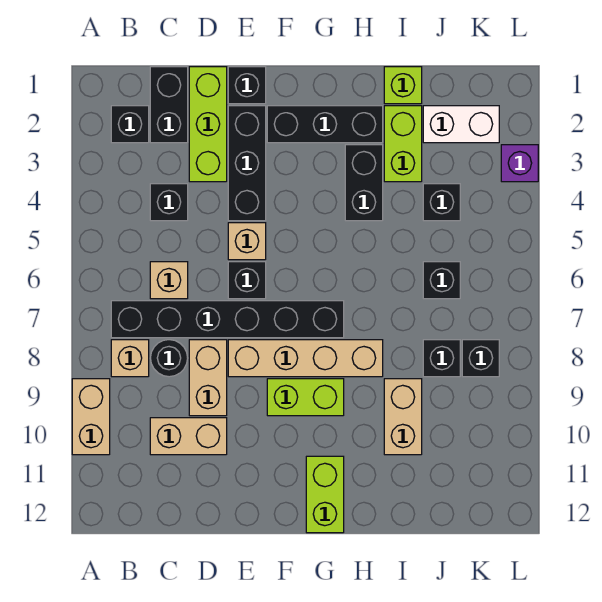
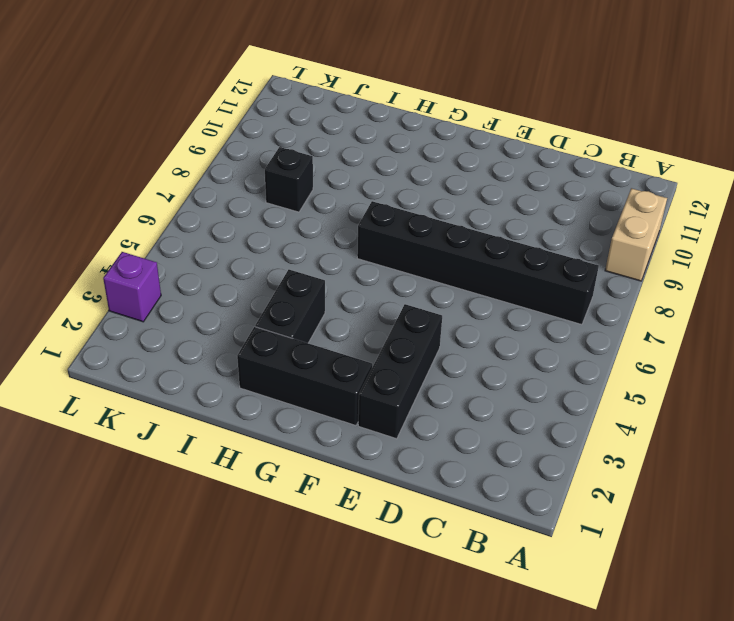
none -> black brick B2 level 1
none -> tan brick B8 level 1
none -> black brick C1:C2 level 1

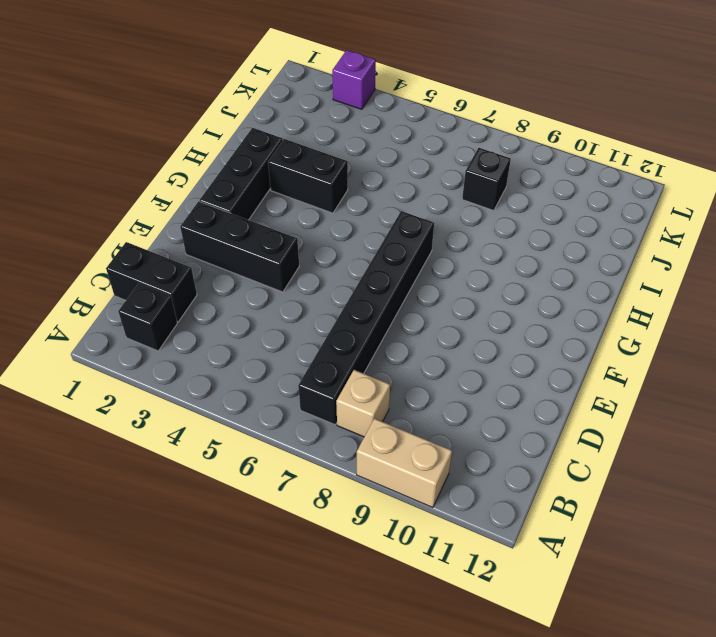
none -> black brick C4 level 1
none -> tan brick C6 level 1
none -> black round brick C8 level 1

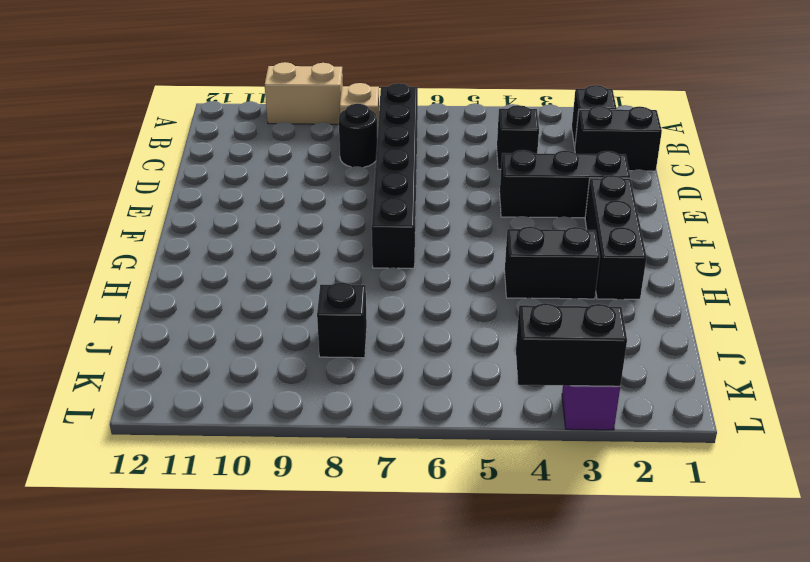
black brick L3:L4 level 2 -> none
none -> tan brick C6 level 1
none -> tan brick C10:D10 level 1
none -> lime brick D1:D3 level 1

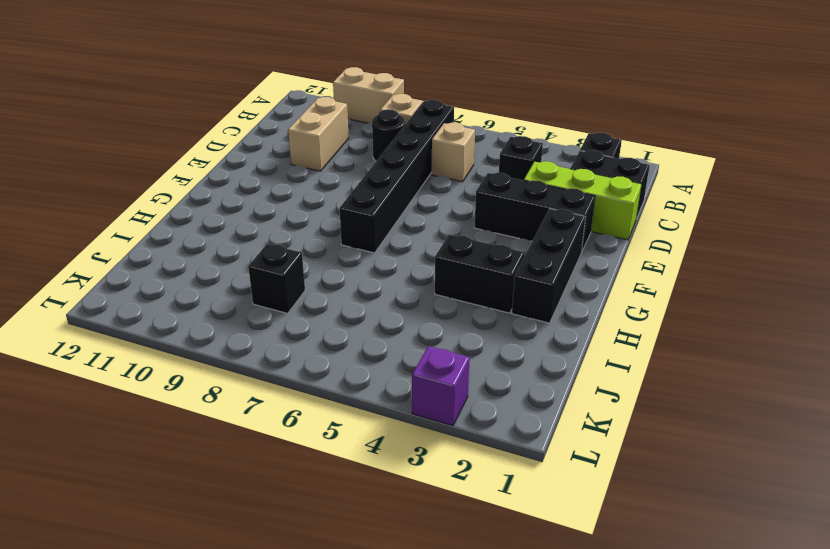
none -> tan brick D8:D9 level 1
none -> black brick E1 level 1
none -> tan brick E5 level 1

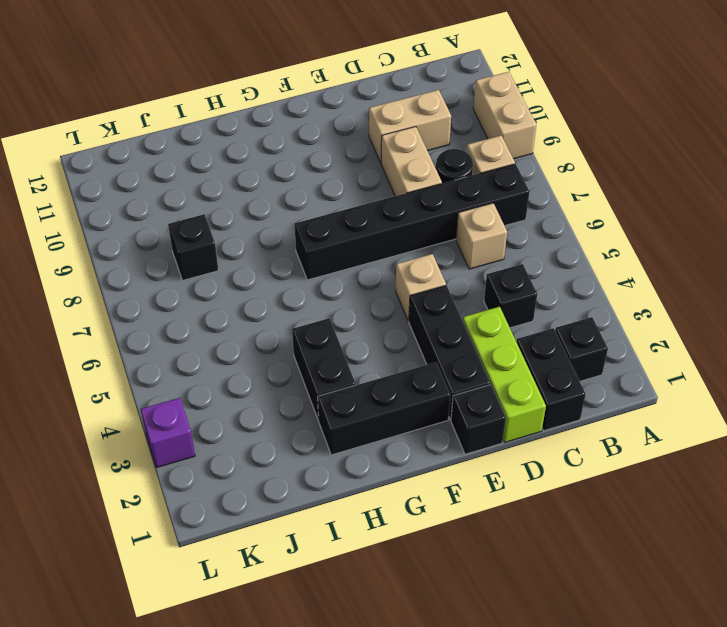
none -> black brick E6 level 1
none -> tan brick E8:H8 level 1
none -> lime brick F9:G9 level 1

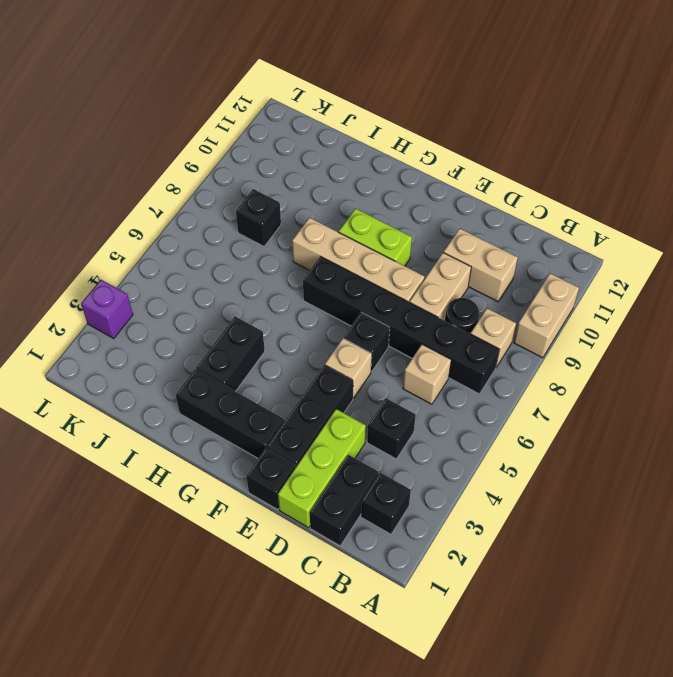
none -> lime brick G11:G12 level 1
none -> lime brick I1 level 1
none -> lime brick I2:I3 level 1

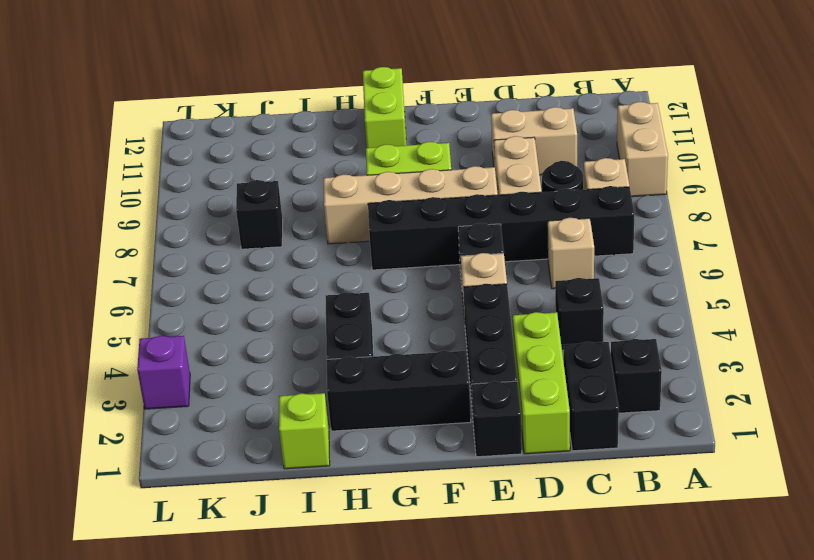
none -> lime brick I2:I3 level 1
none -> tan brick I9:I10 level 1
none -> white brick J2:K2 level 1

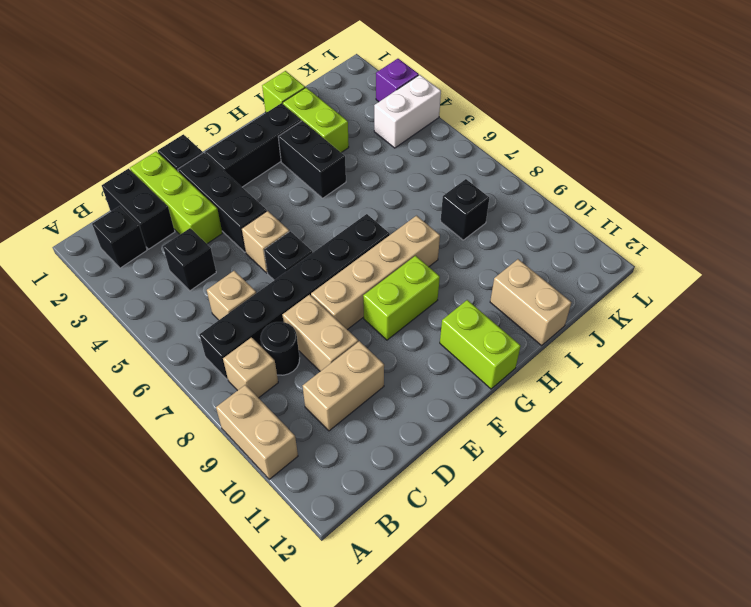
tan brick I11:I12 level 1 -> tan brick I9:I10 level 1
white brick K4:L4 level 1 -> white brick J2:K2 level 1
none -> black brick J4 level 1
none -> black brick J6 level 1
none -> black brick K8 level 1

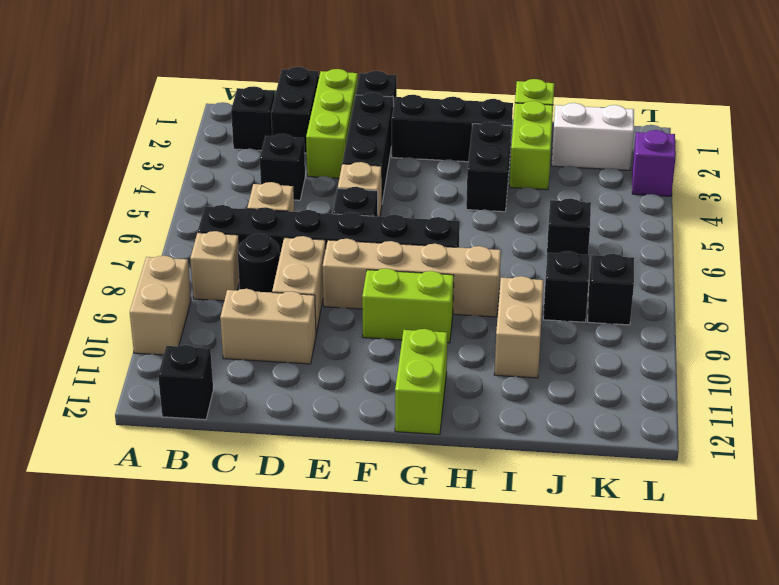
black brick B12 level 1 -> black brick J4 level 1

